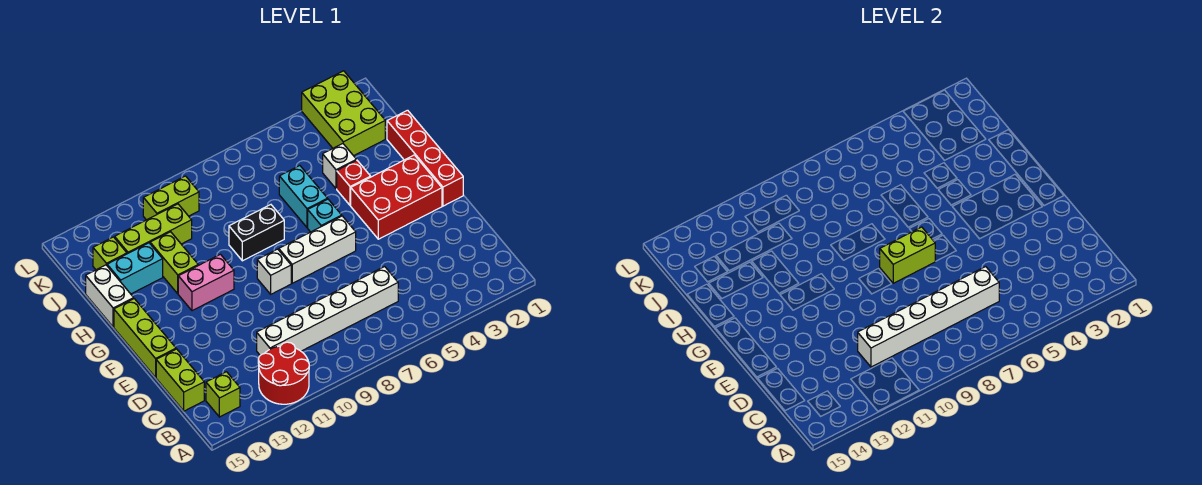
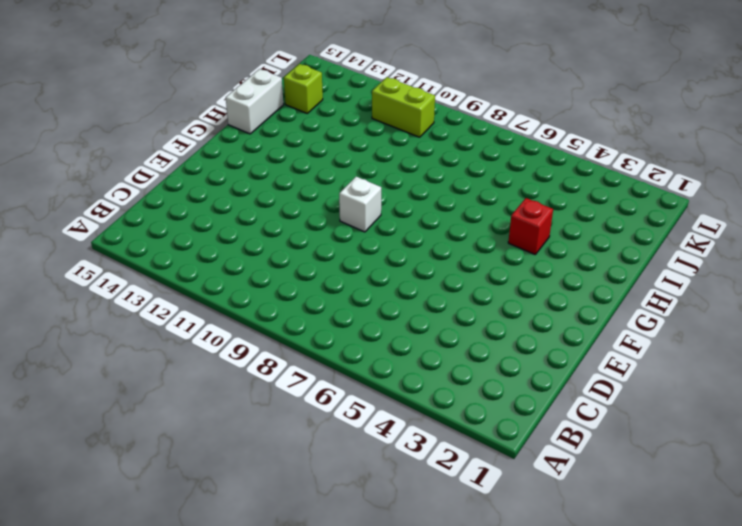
none -> red round brick A11:B12 level 1
none -> lime brick B14 level 1
none -> white brick C6:C11 level 1

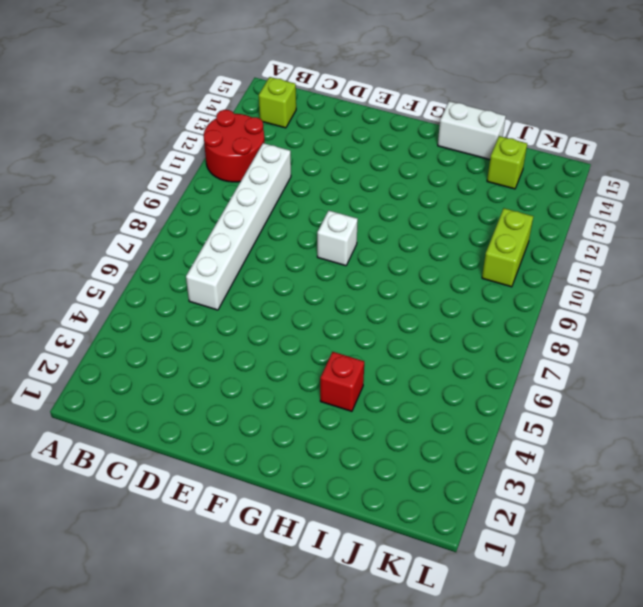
none -> lime brick C15:D15 level 1
none -> lime brick E15:G15 level 1
none -> red brick F1:I1 level 1

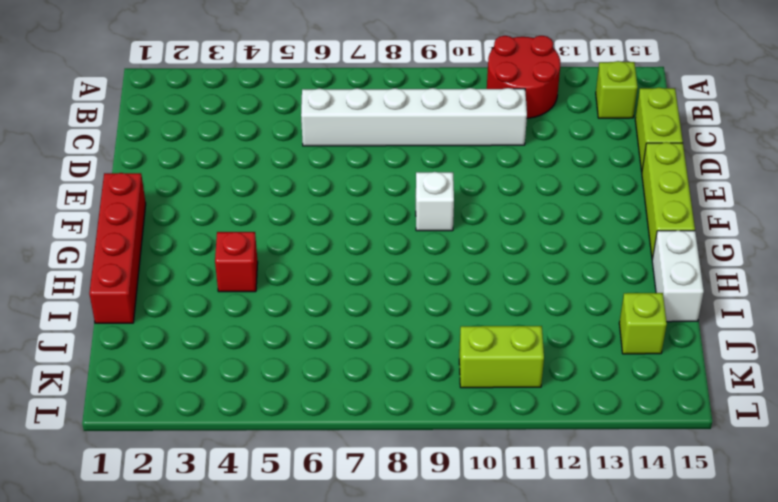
none -> red brick F2:G4 level 1
none -> white brick F6:F8 level 1
none -> cyan brick G6 level 1

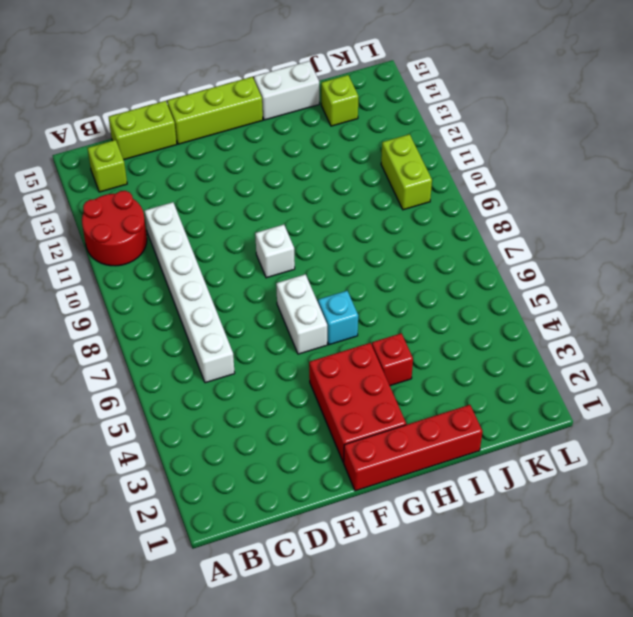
white brick F6:F7 level 1 -> white brick F6:F8 level 1
none -> pink brick G11:G12 level 1
none -> cyan brick H6:I6 level 1
none -> black brick H8:H9 level 1

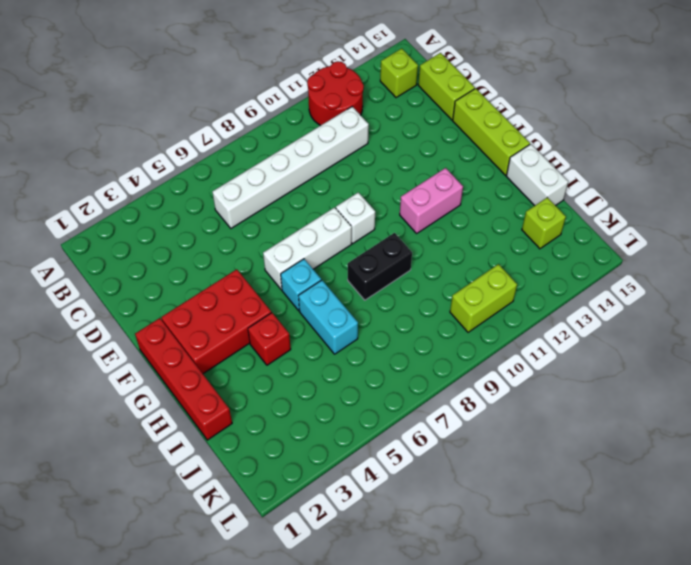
none -> lime brick H12:I12 level 1
none -> white brick I4 level 1
none -> cyan brick I13:I14 level 1

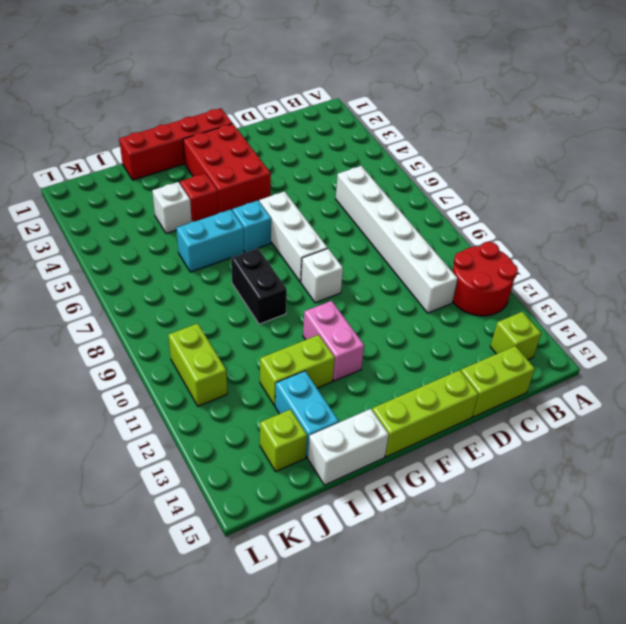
none -> lime brick J2:L3 level 1
none -> lime brick J11:J13 level 1
none -> white brick C6:C11 level 2

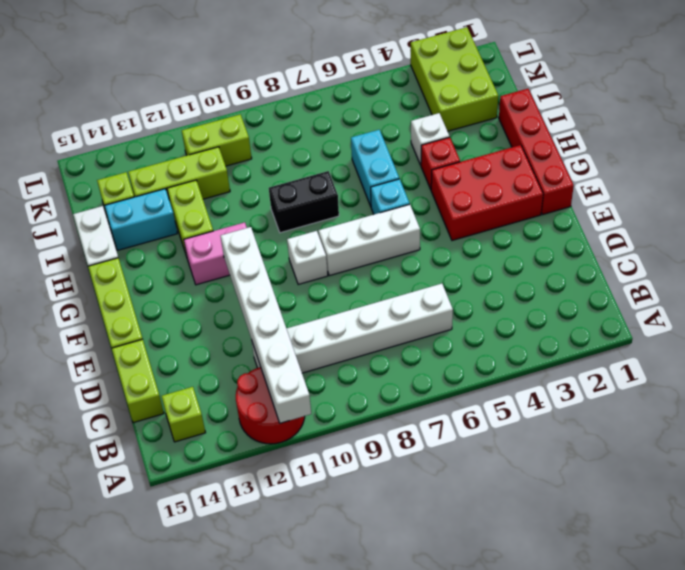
white brick A11:F11 level 2 -> white brick C6:C11 level 2
none -> lime brick F7:F8 level 2

